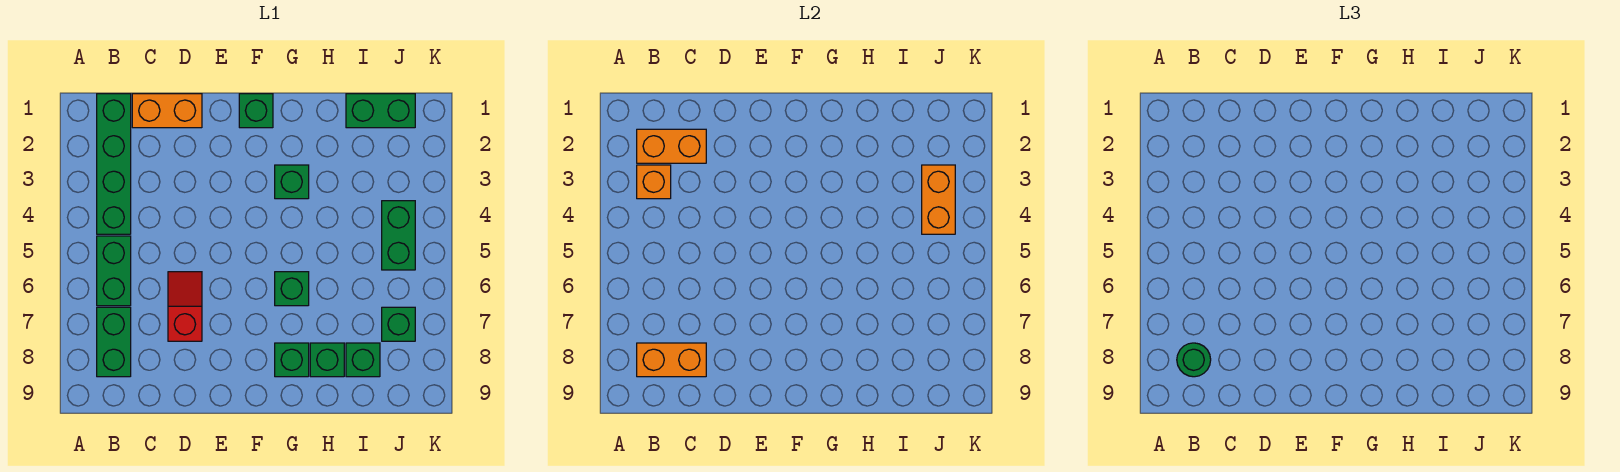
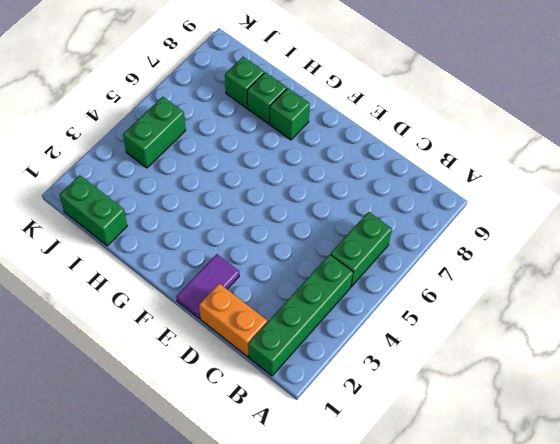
purple tile E1:E2 level 1 -> none
none -> green brick B7:B8 level 1
none -> red slope D6:D7 level 1 top 7
none -> green brick F1 level 1

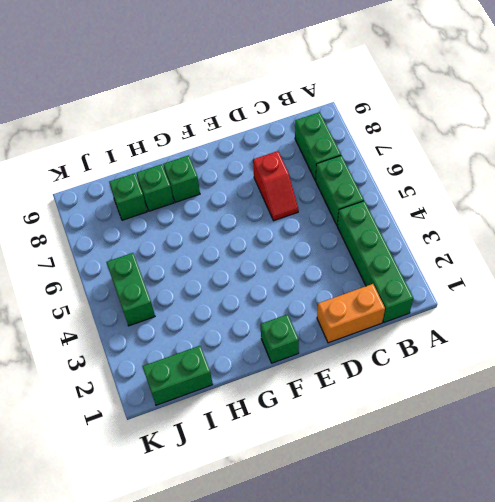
none -> green brick G3 level 1
none -> green brick G6 level 1
none -> green brick J7 level 1

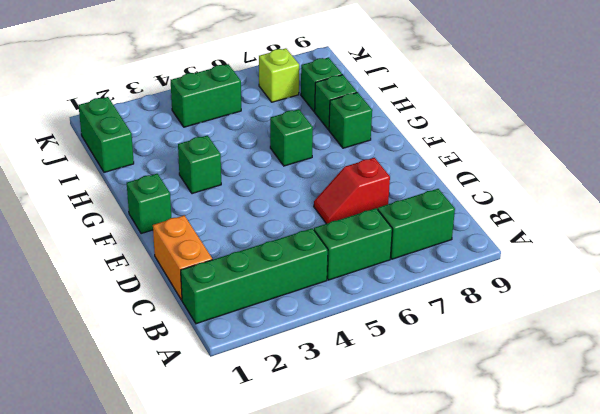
lime brick J7 level 1 -> green brick J7 level 1
none -> orange brick B2:C2 level 2
none -> orange brick B3 level 2
none -> orange brick B8:C8 level 2

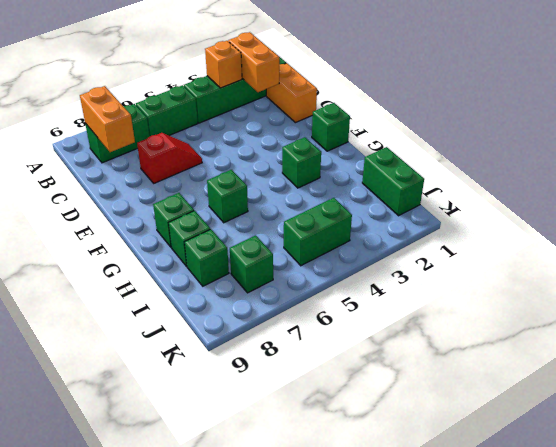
none -> orange brick J3:J4 level 2
none -> green round brick B8 level 3

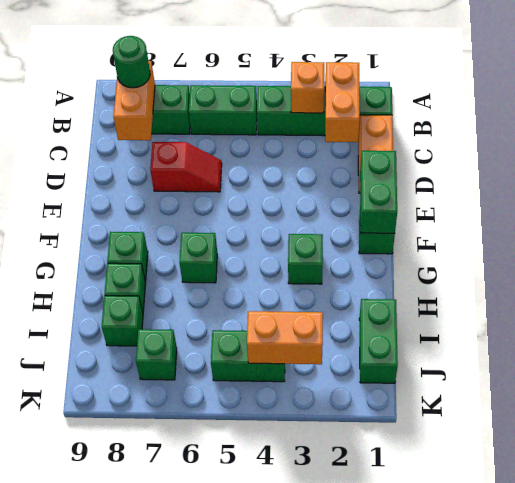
green brick E1:F1 level 2 -> none

